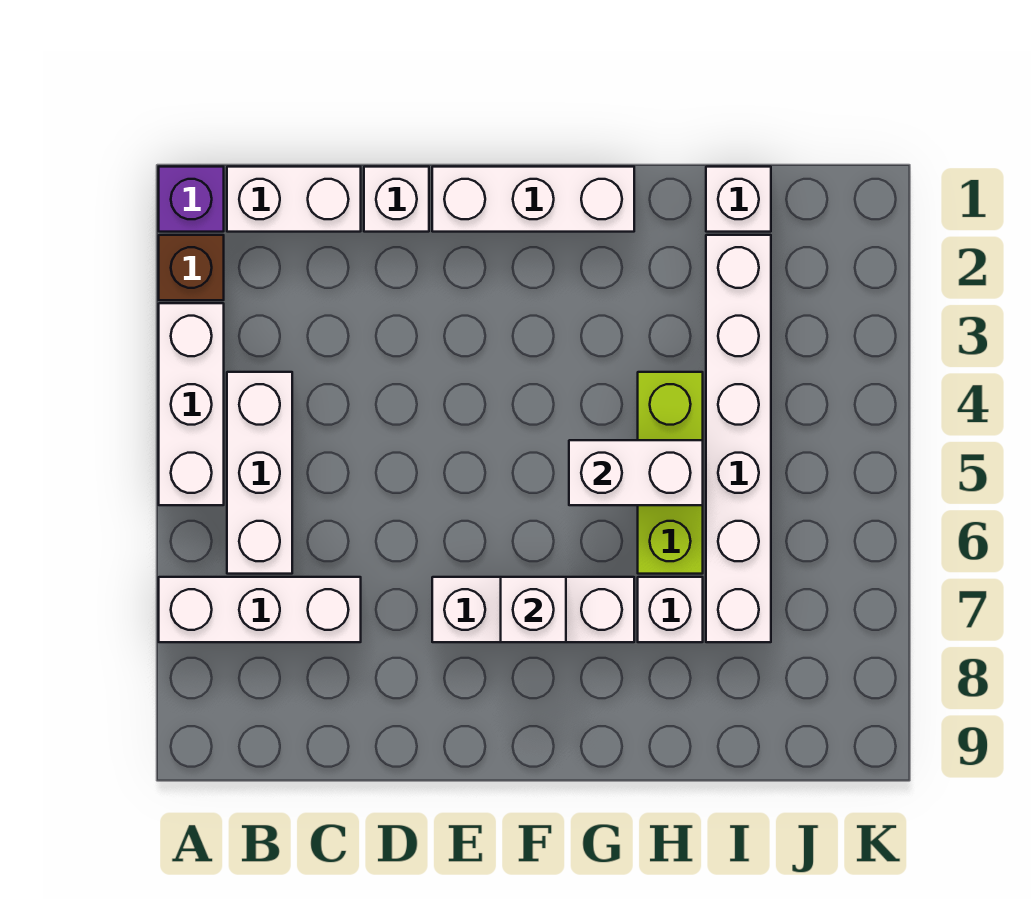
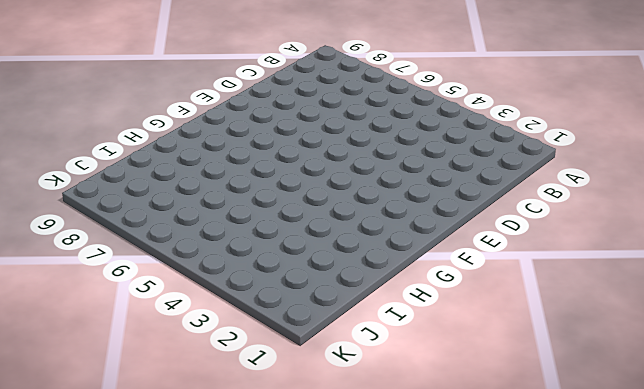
none -> purple brick A1 level 1
none -> brown brick A2 level 1
none -> white brick A3:A5 level 1

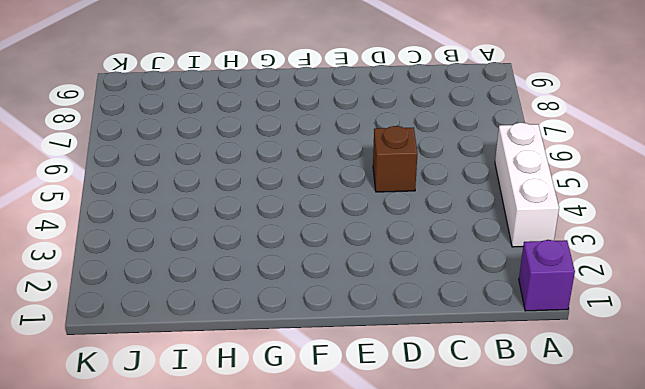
brown brick D5 level 1 -> brown brick A2 level 1
none -> white brick A7:C7 level 1
none -> white brick B1:C1 level 1
none -> white brick B4:B6 level 1

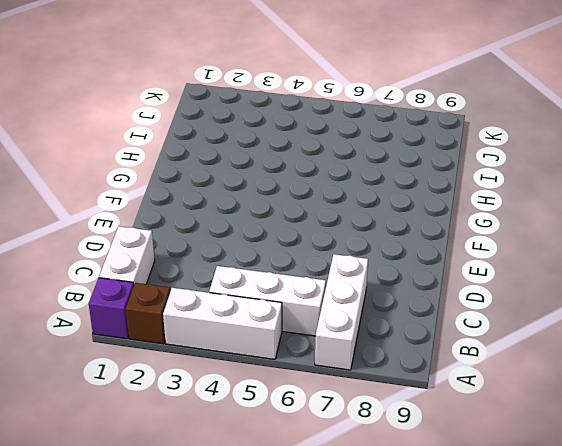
none -> white brick D1 level 1
none -> white brick E1:G1 level 1
none -> white brick E7:G7 level 1

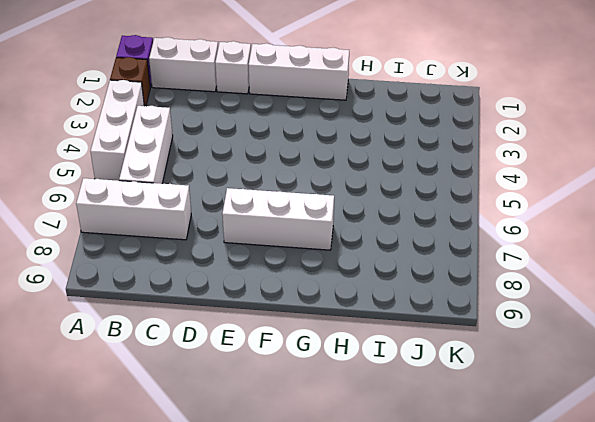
none -> lime brick H4:H6 level 1
none -> white brick H7 level 1
none -> white brick I1 level 1

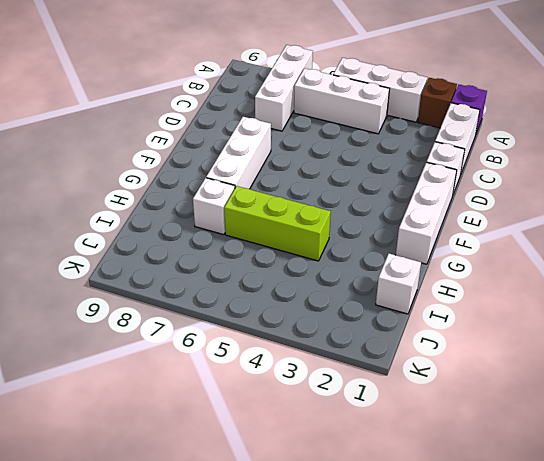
none -> white brick I2:I7 level 1
none -> white brick F7 level 2
none -> white brick G5:H5 level 2

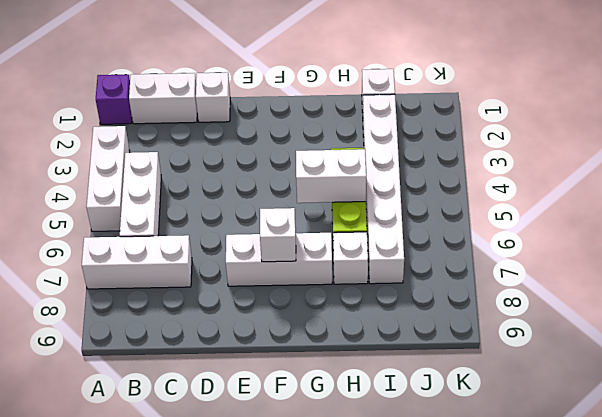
none -> brown brick A2 level 1
none -> white brick E1:G1 level 1

